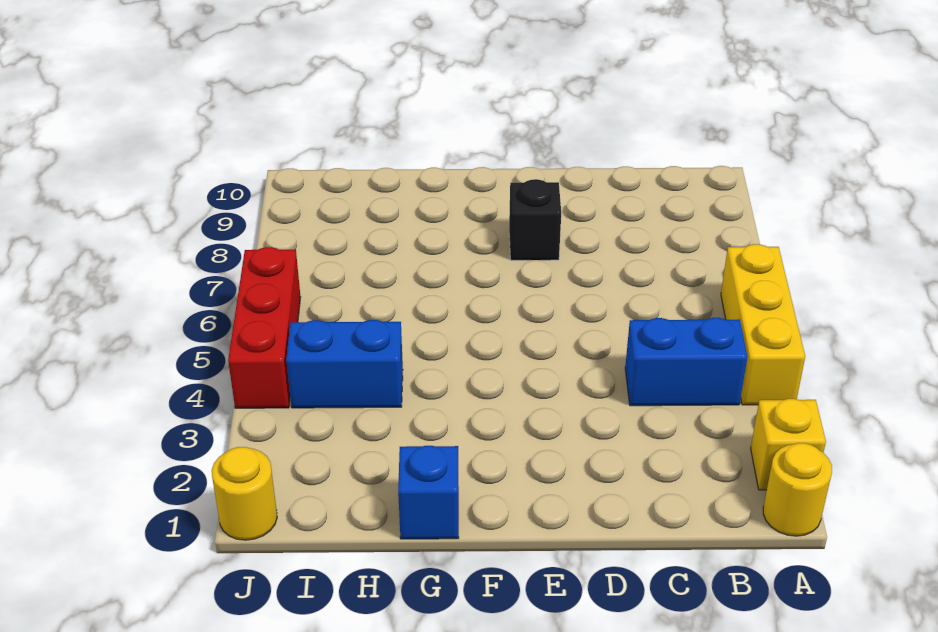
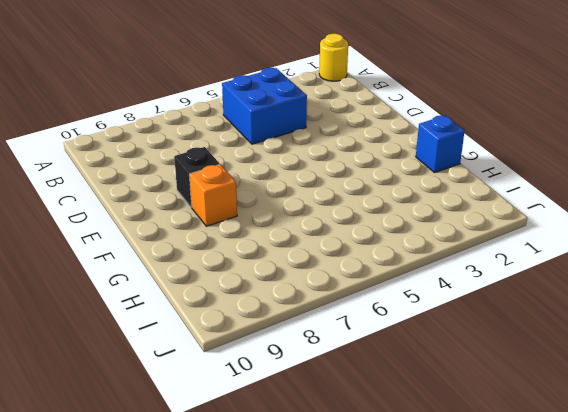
blue brick B4:C5 level 1 -> blue brick B4:C4 level 1
orange brick F8 level 1 -> none
none -> yellow brick A2 level 1
none -> yellow brick A4:A6 level 1

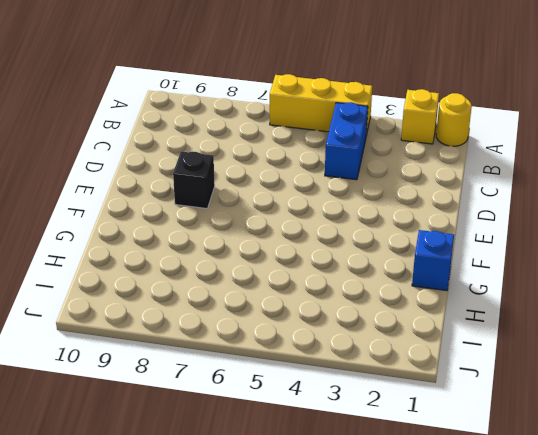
none -> blue brick H4:I4 level 1
none -> yellow round brick J1 level 1

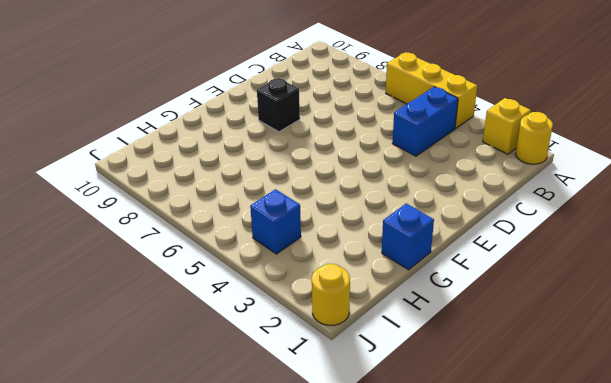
blue brick I4 level 1 -> blue brick H4:I4 level 1
none -> red brick J4:J6 level 1

